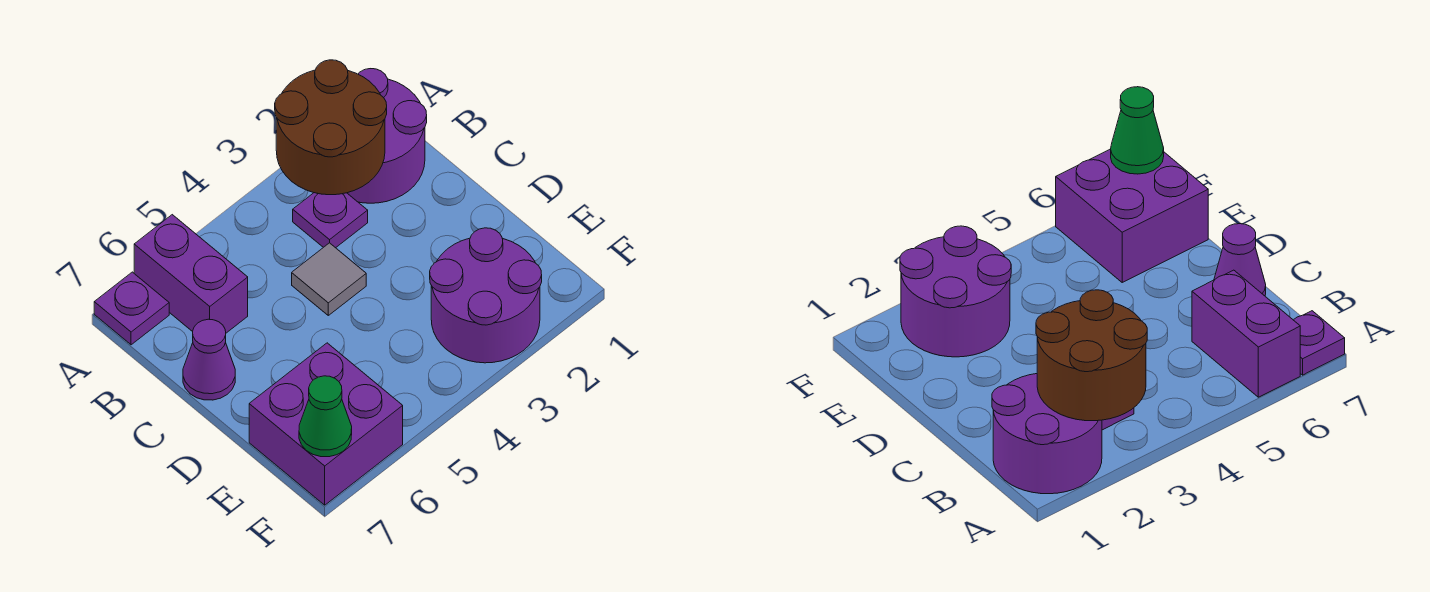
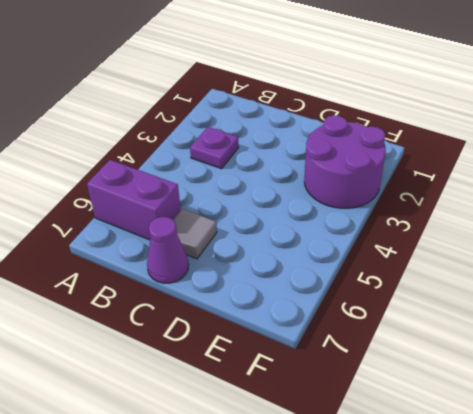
grey tile C6 level 1 -> grey tile C4 level 1
none -> purple round brick A1:B2 level 1
none -> purple plate A7 level 1

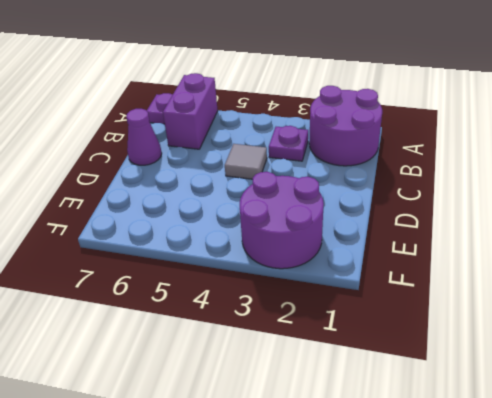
none -> purple brick E6:F7 level 1
none -> brown round brick A2:B3 level 2

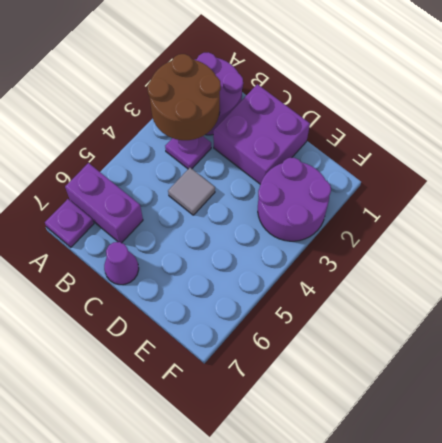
purple brick C1:D2 level 1 -> purple brick E6:F7 level 1
none -> green cone F7 level 2

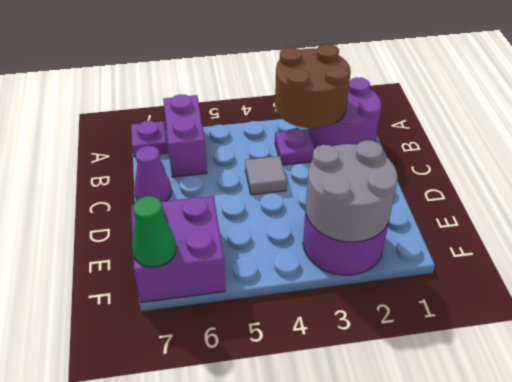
grey round brick E2:F3 level 2 -> none

